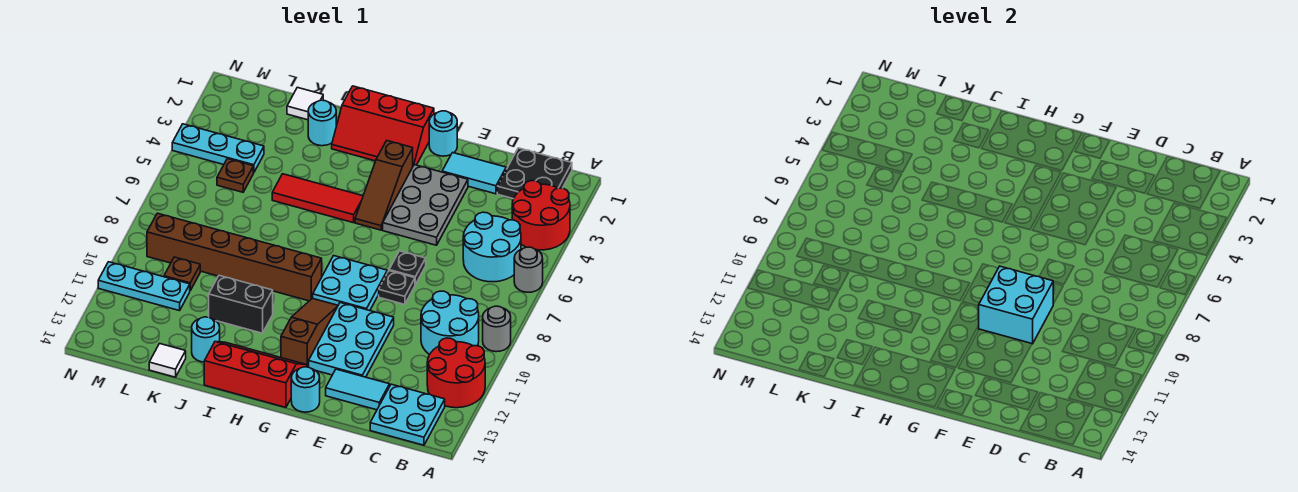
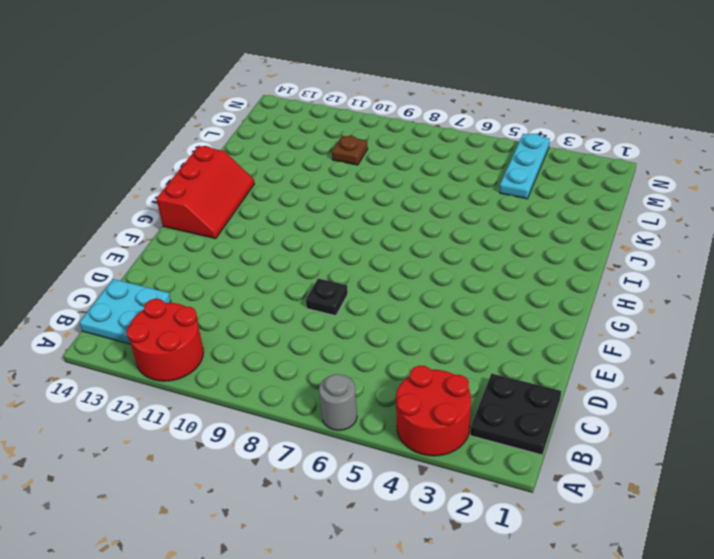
none -> grey round brick A9 level 1
none -> cyan round brick B5:C6 level 1
none -> cyan round brick B9:C10 level 1
none -> cyan tile D2:E2 level 1

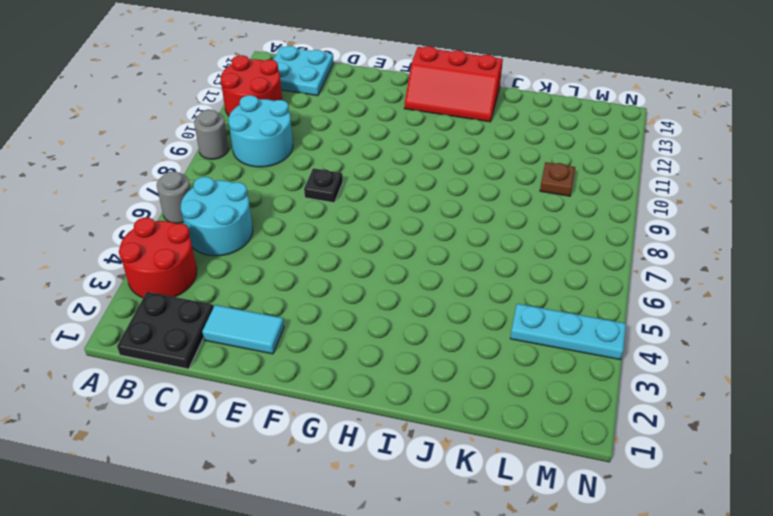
none -> cyan tile D13:E13 level 1
none -> grey plate E3:F5 level 1
none -> black plate E7 level 1
none -> cyan plate E10:F12 level 1

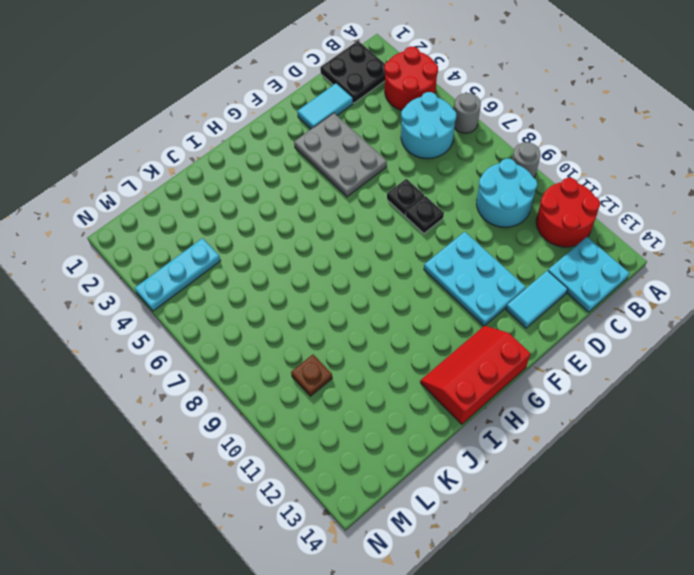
none -> cyan round brick F1 level 1
none -> cyan plate F8:G9 level 1
none -> cyan round brick F14 level 1
none -> red slope G1:I2 level 1 top 1

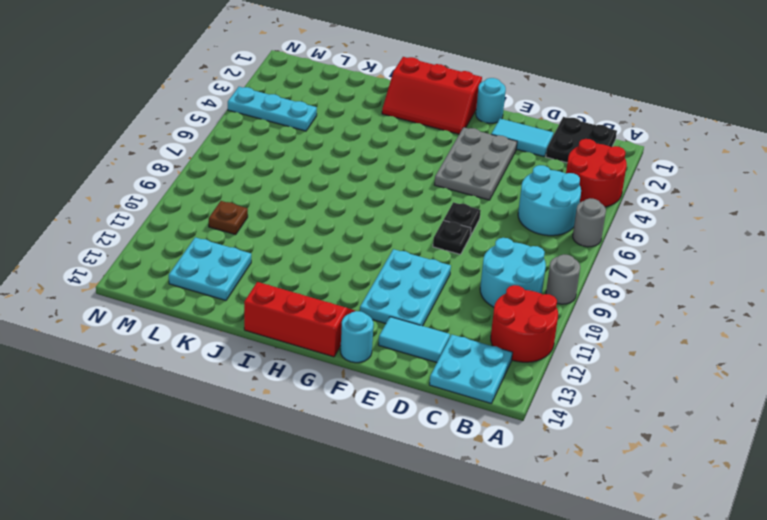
cyan plate K12:L13 level 1 -> cyan plate F8:G9 level 1
none -> brown slope G3:G5 level 1 top 3
none -> brown slope G10:G12 level 1 top 12
none -> red tile H5:J5 level 1
none -> brown brick H9:M9 level 1

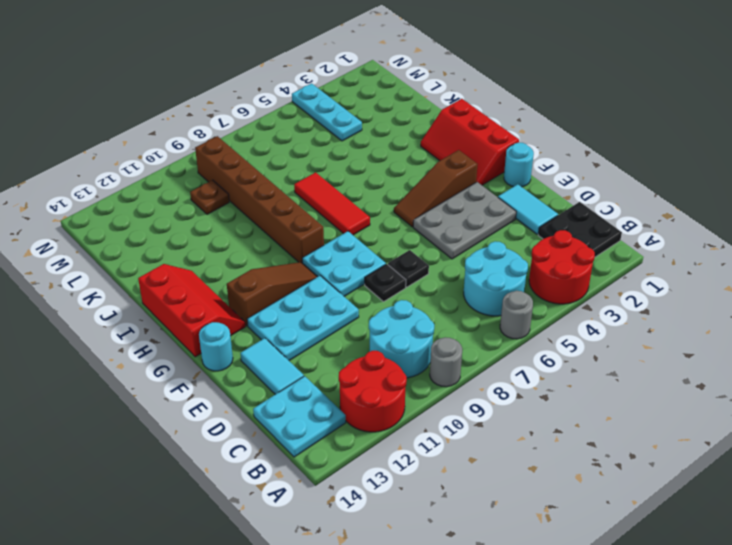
red tile H7:J7 level 1 -> red tile H5:J5 level 1
none -> black brick I11:J11 level 1
none -> cyan round brick J2 level 1
none -> cyan round brick J13 level 1
none -> white tile K1 level 1

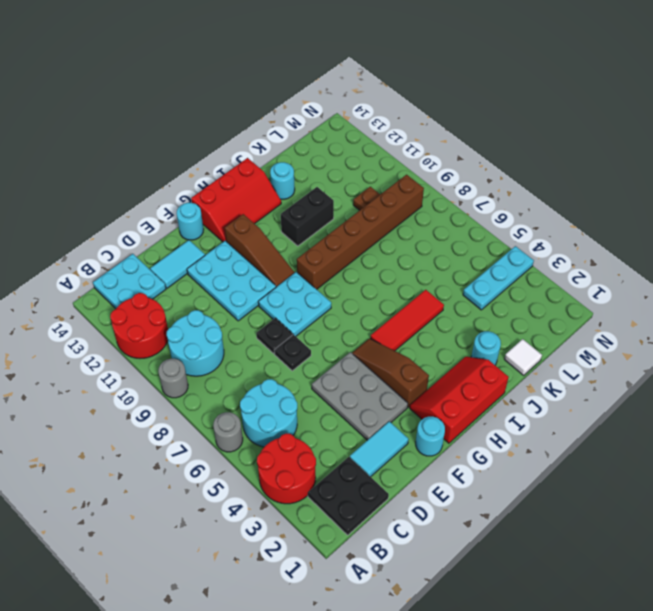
none -> white tile K14 level 1
none -> brown plate L5 level 1
none -> cyan plate L11:N11 level 1
none -> cyan brick E9:F10 level 2

